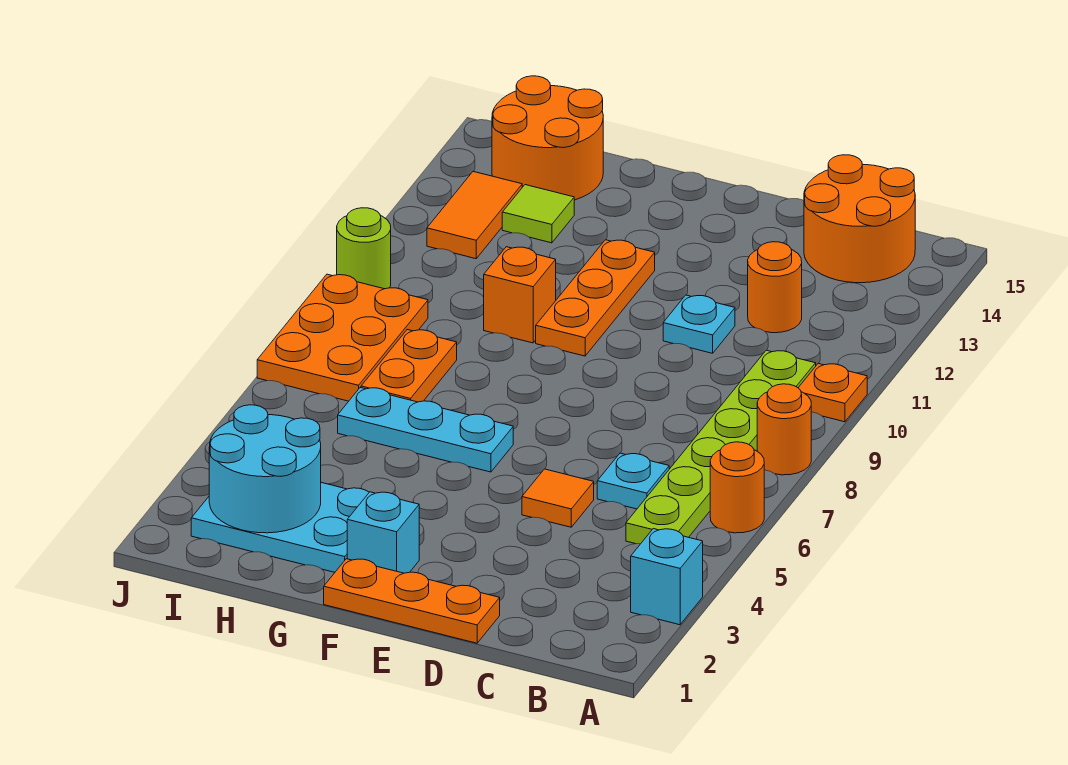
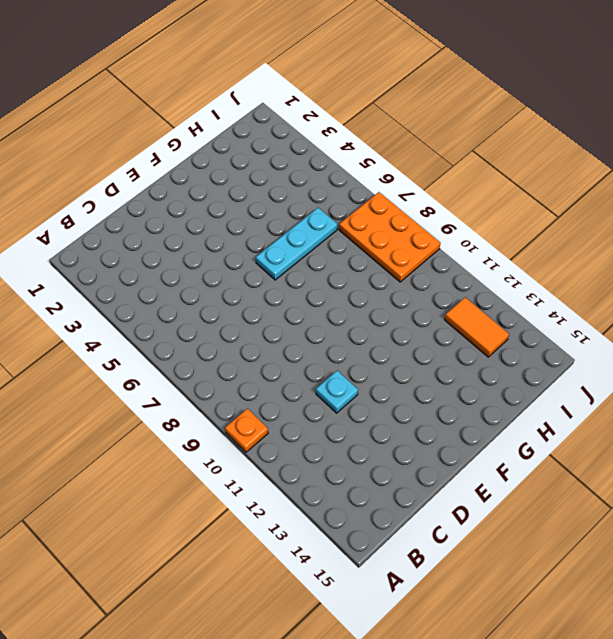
none -> cyan brick A3 level 1
none -> orange round brick A6 level 1
none -> orange round brick A8 level 1

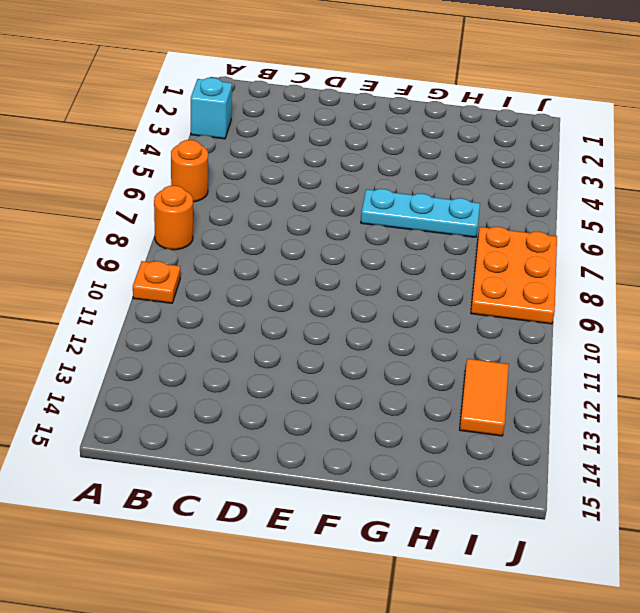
none -> lime plate B5:B10 level 1
none -> orange round brick B14:C15 level 1
none -> cyan plate C6 level 1

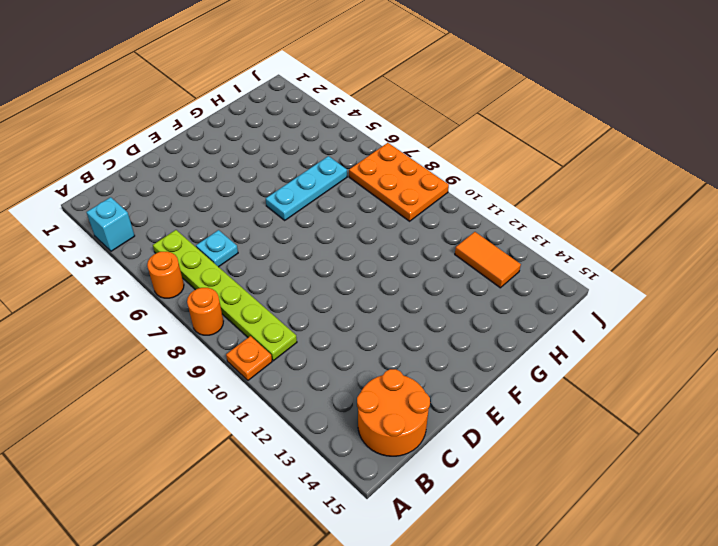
none -> orange round brick C12 level 1
none -> orange plate D1:F1 level 1
none -> orange tile D5 level 1

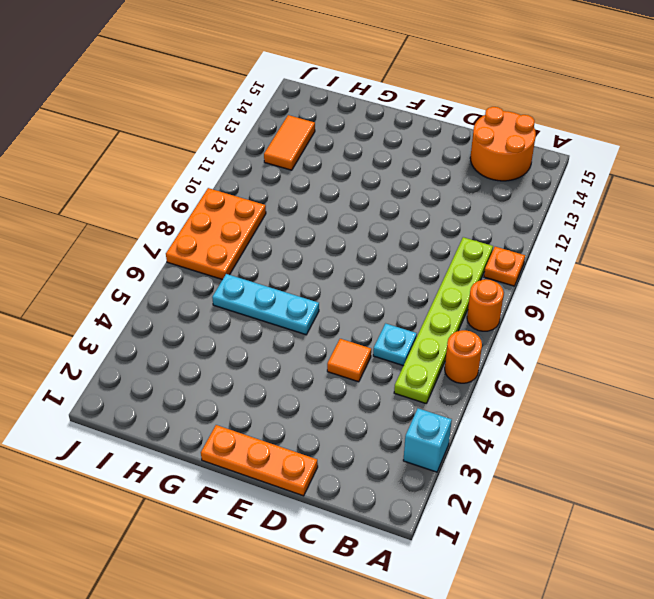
none -> orange round brick C12 level 1
none -> cyan plate D11 level 1
none -> cyan brick F2 level 1

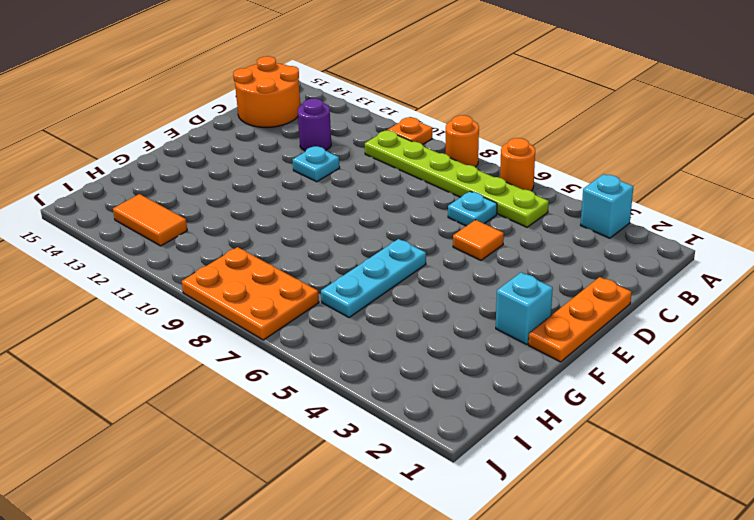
purple round brick C12 level 1 -> orange round brick C12 level 1
none -> orange plate F10:F12 level 1
none -> cyan plate G2:I3 level 1
none -> orange brick G10 level 1

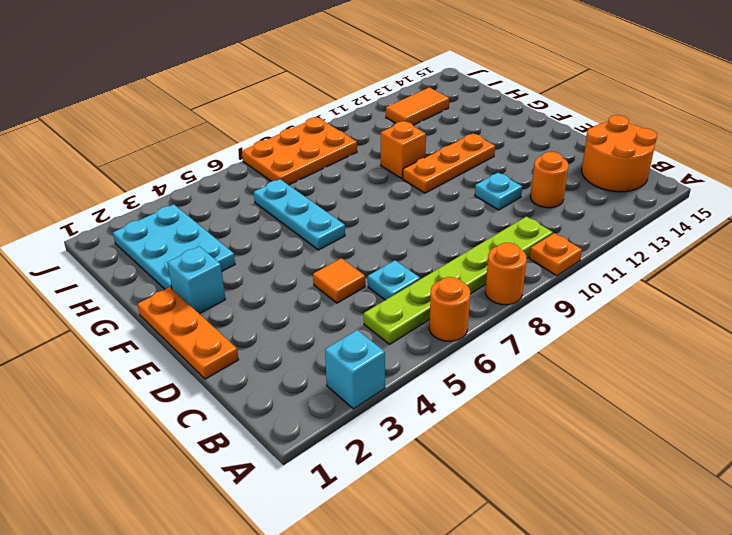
none -> orange plate H7:H8 level 1
none -> lime tile H13 level 1
none -> orange round brick H14:I15 level 1

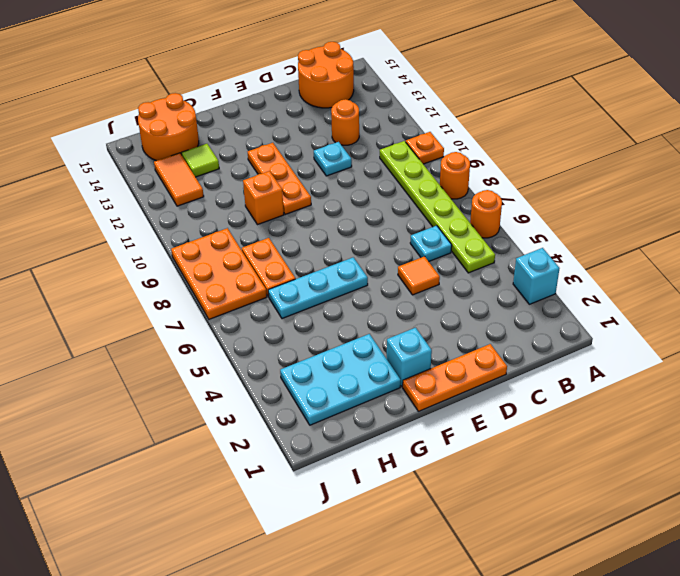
none -> lime round brick J10 level 1
none -> cyan round brick H2:I3 level 2

